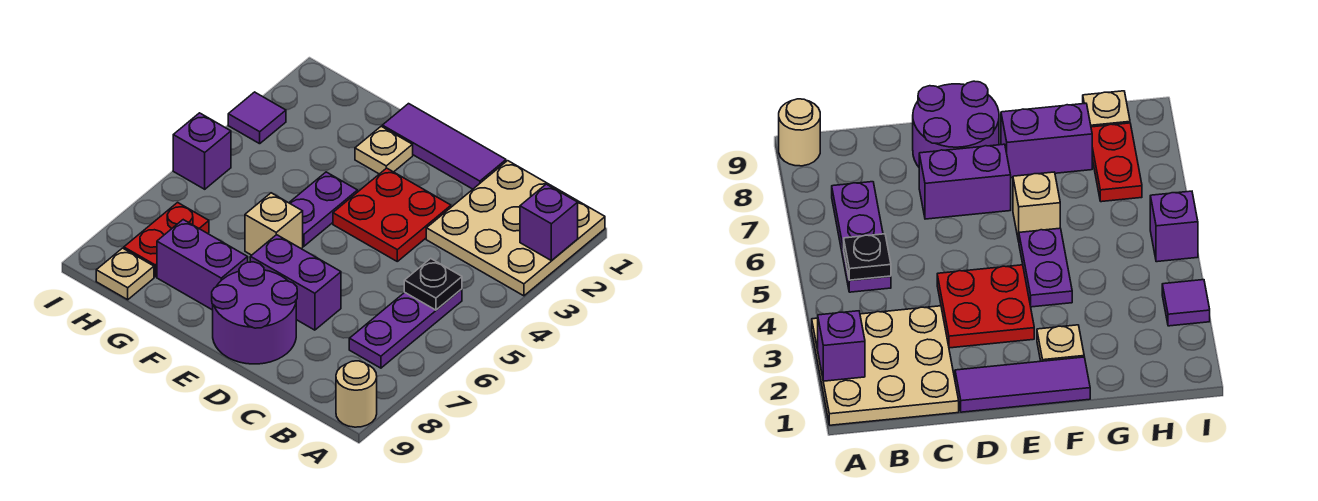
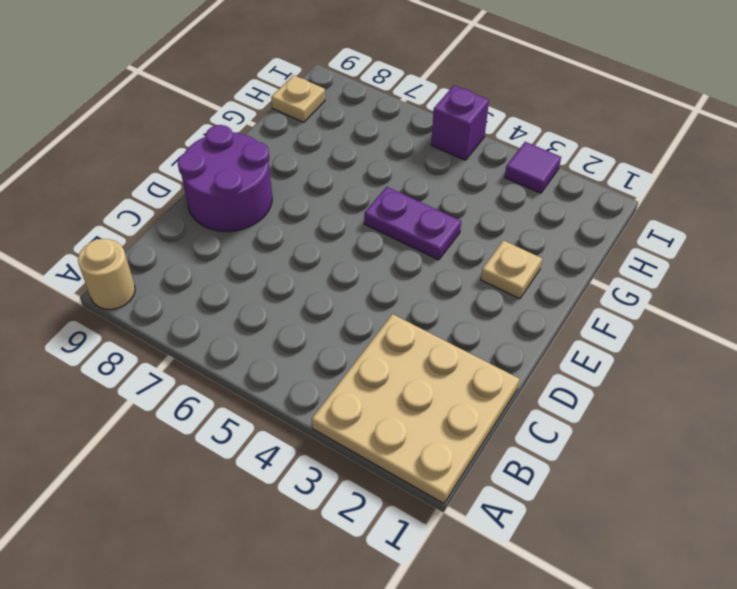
none -> purple plate B5:B7 level 1
none -> purple tile D1:F1 level 1
none -> red plate D3:E4 level 1

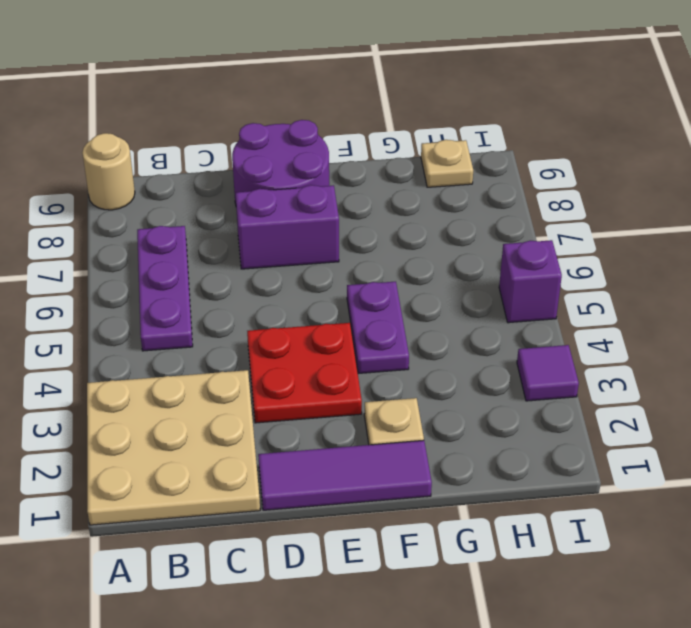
none -> tan brick F6 level 1
none -> purple brick F8:G8 level 1
none -> red plate H7:H8 level 1

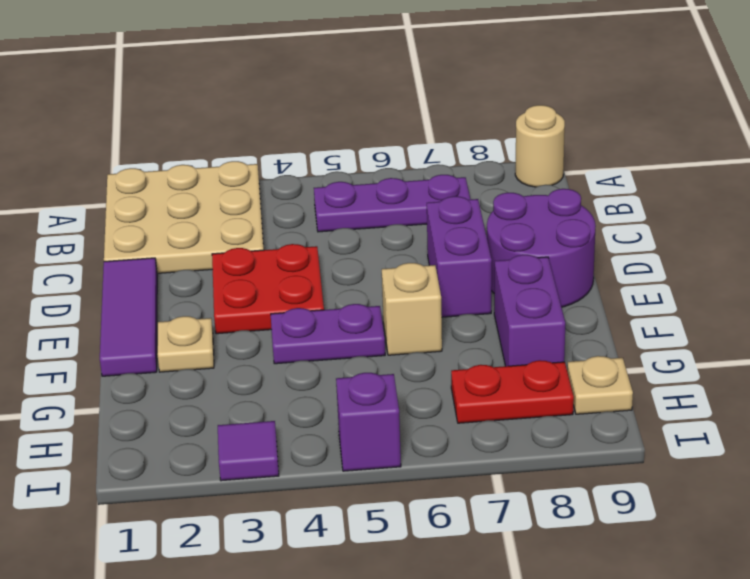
none -> purple brick A2 level 2
none -> black plate B5 level 2

